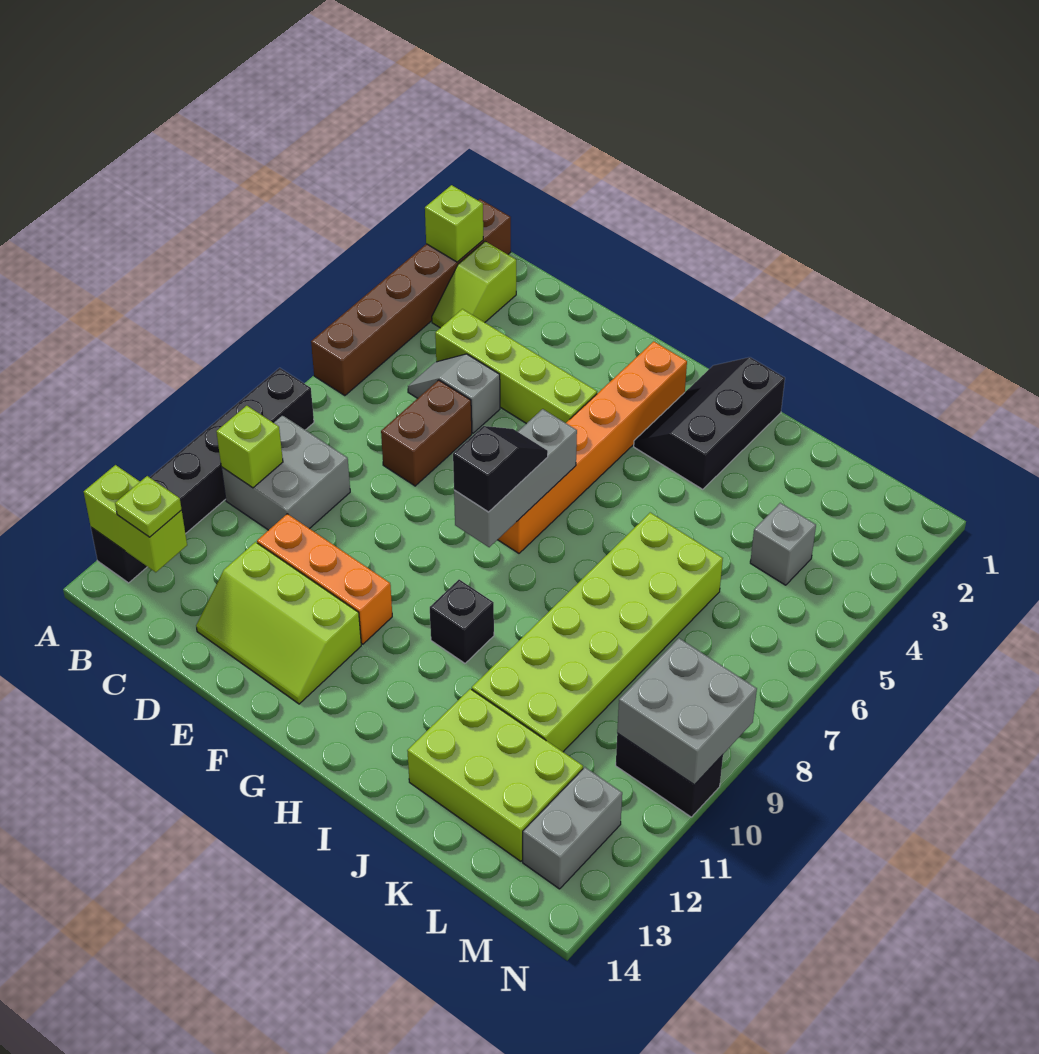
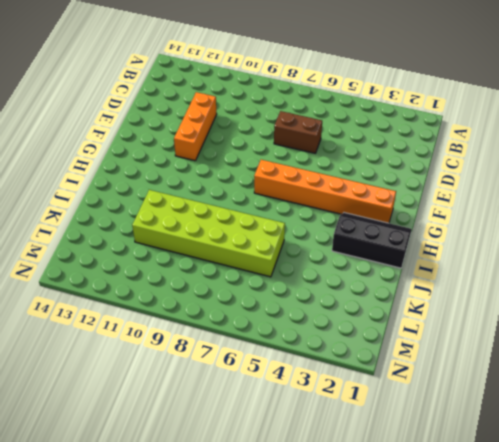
none -> brown brick A1:A6 level 1
none -> black brick A8:A13 level 1
none -> lime slope B2:B3 level 1 top 2

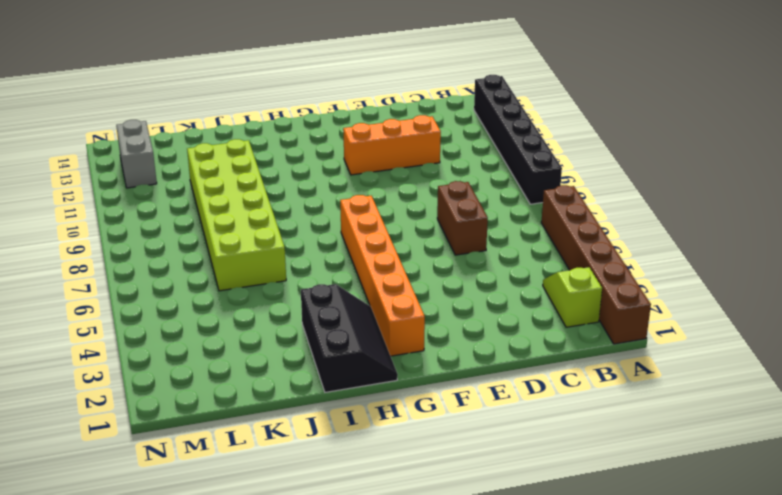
none -> grey brick B9:C10 level 1
none -> lime brick C4:F4 level 1
none -> grey slope C5:D5 level 1 top D

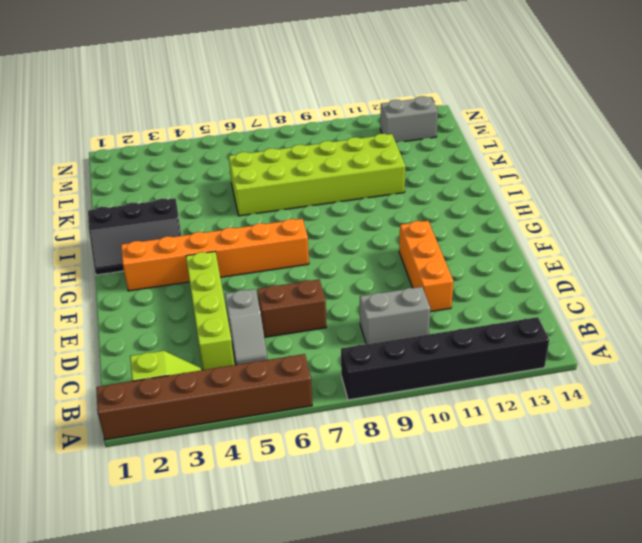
grey brick C9:C10 level 1 -> grey brick B9:C10 level 1
none -> lime slope D12:F13 level 1 top 12
none -> black brick H10 level 1
none -> lime brick J12:L13 level 1

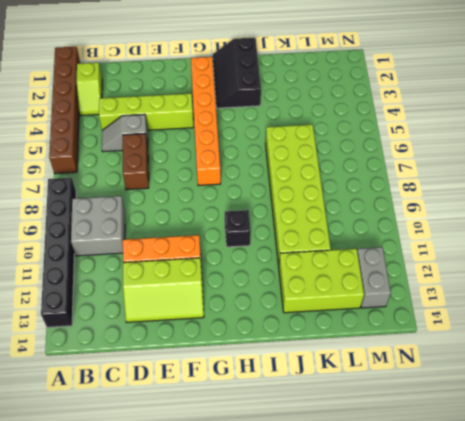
none -> grey brick L4 level 1
none -> black brick M10:N10 level 1
none -> lime brick A2 level 2

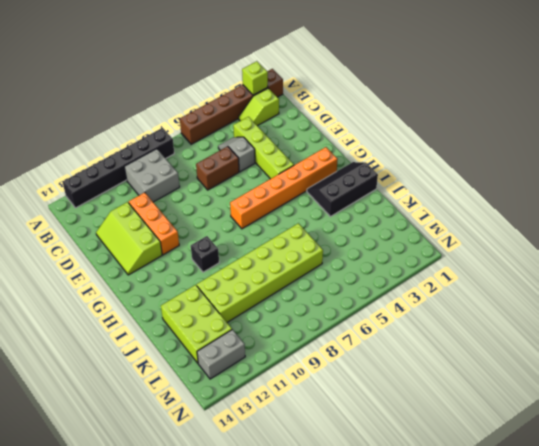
none -> grey brick L4 level 1
none -> black brick M10:N10 level 1
none -> lime brick A13:B13 level 2

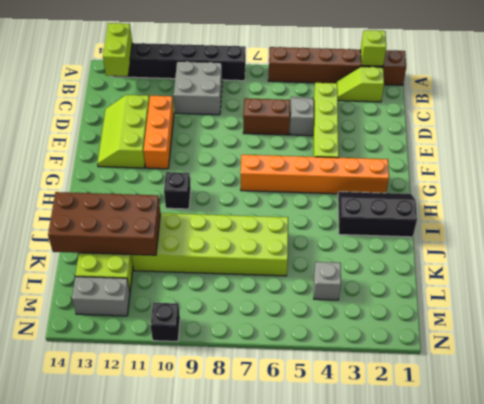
brown brick J11:K14 level 2 -> none
black brick N10 level 1 -> black brick M10:N10 level 1
none -> lime brick B10 level 2
none -> grey brick G6:G8 level 2
none -> grey brick M9:N10 level 2

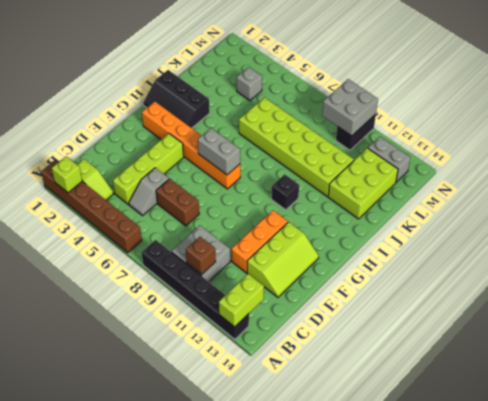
brown brick B10 level 2 -> lime brick B10 level 2
grey brick G6:G7 level 2 -> grey brick G6:G8 level 2
none -> lime plate B13 level 3
none -> black slope G7:G8 level 3 top 8

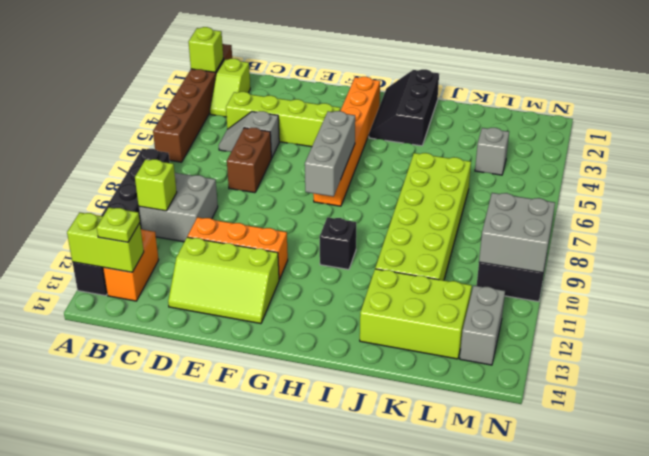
orange brick B12:B13 level 1 -> none
none -> black slope G7:G8 level 3 top 8

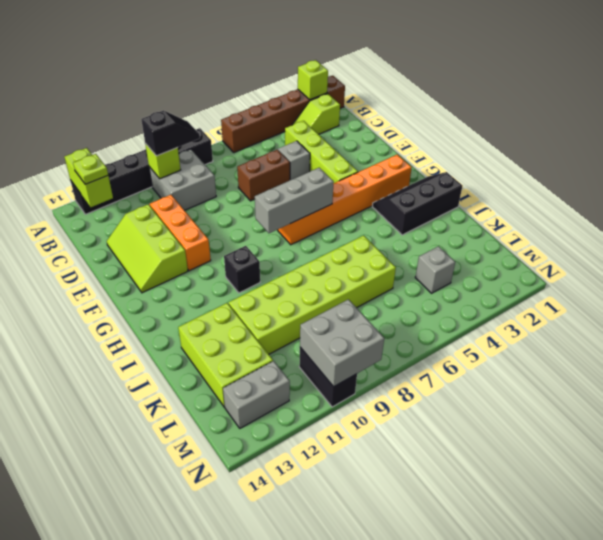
black slope B9:B10 level 3 top 10 -> black slope G7:G8 level 3 top 8

